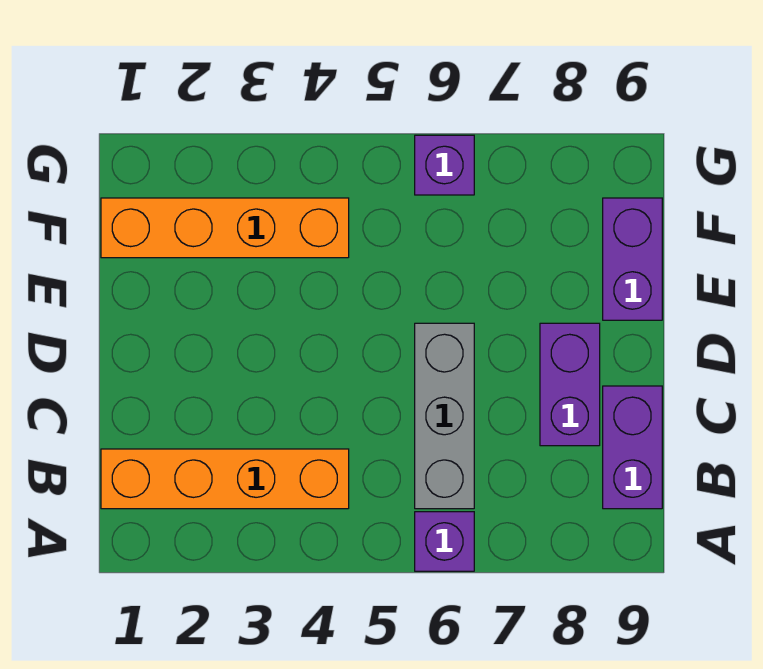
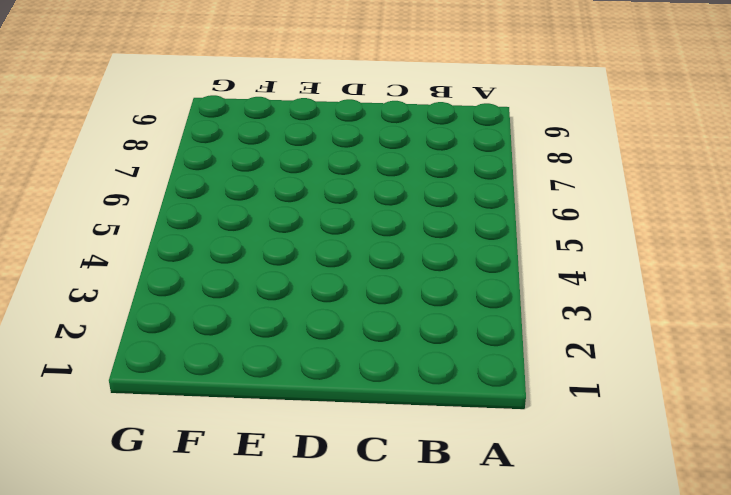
none -> purple brick A6 level 1
none -> orange brick B1:B4 level 1

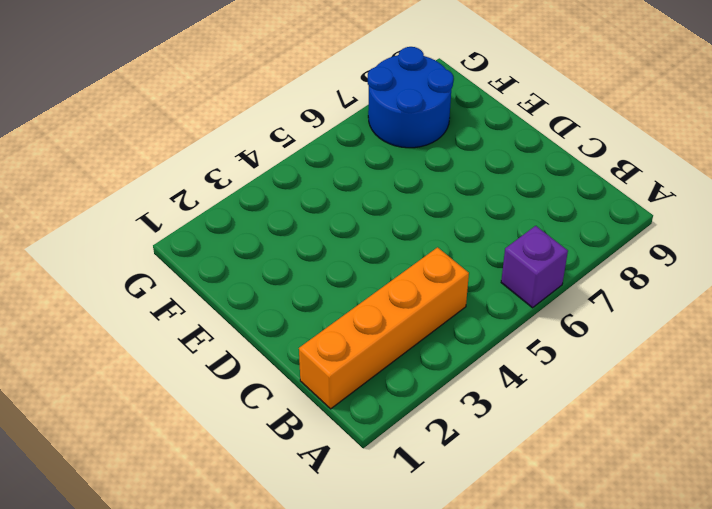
blue round brick F7:G8 level 1 -> none
none -> grey brick B6:D6 level 1
none -> purple brick B9:C9 level 1

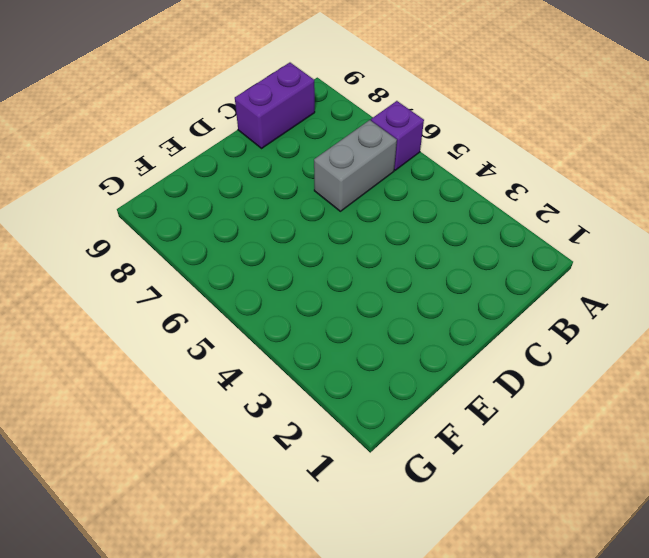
grey brick B6:C6 level 1 -> grey brick B6:D6 level 1
none -> orange brick B1:B4 level 1
none -> purple brick C8:D8 level 1

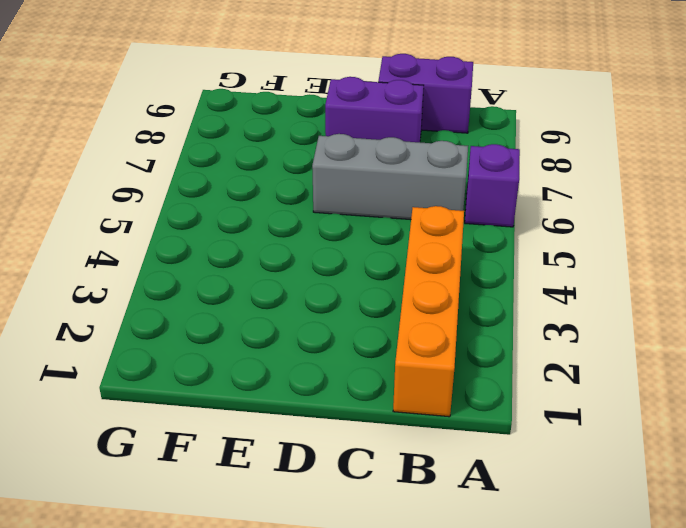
none -> purple brick E9:F9 level 1
none -> orange brick F1:F4 level 1

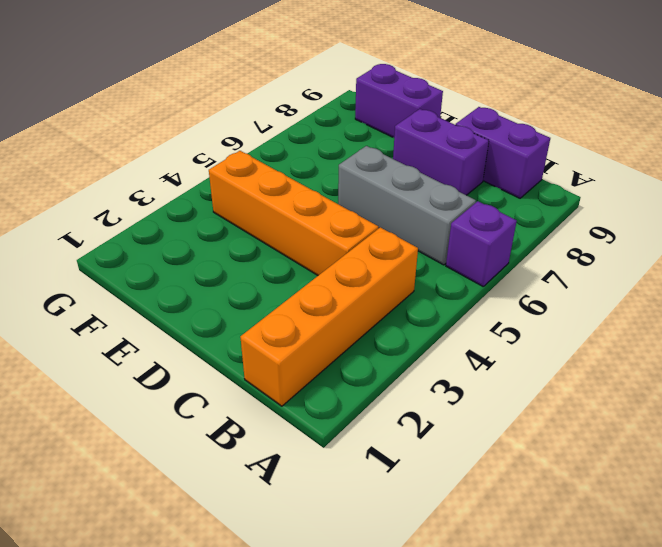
orange brick C4:F4 level 1 -> orange brick F1:F4 level 1
none -> purple brick G6 level 1

